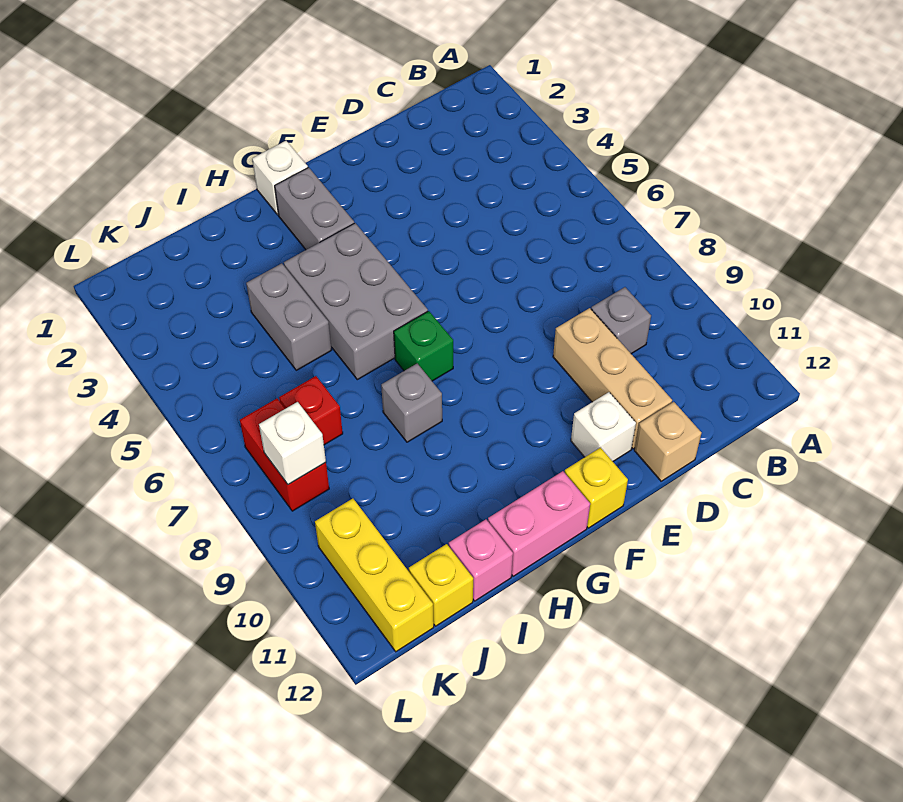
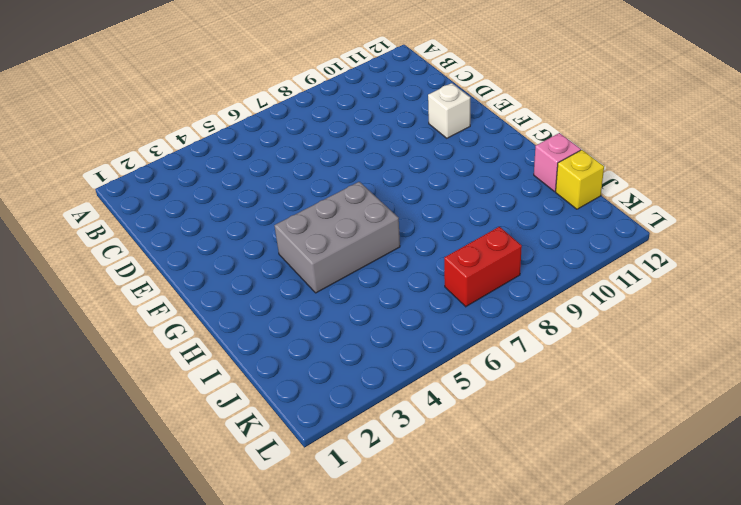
none -> grey brick C9 level 1
none -> tan brick D9:D11 level 1
none -> tan brick D12 level 1

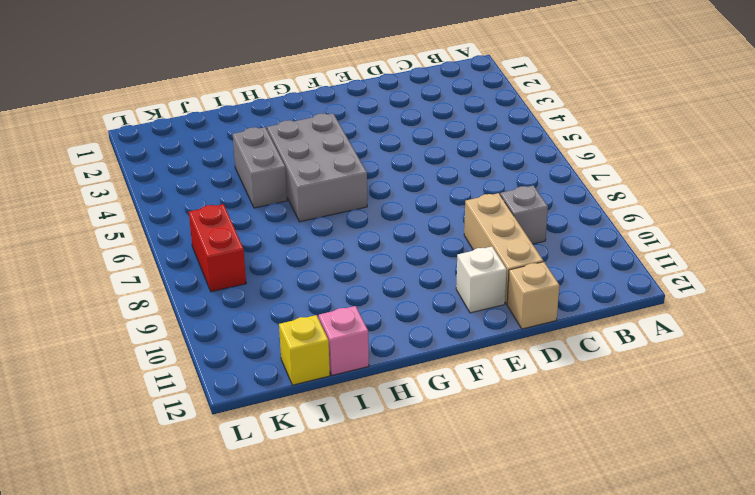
none -> yellow brick F12 level 1
none -> white brick G1 level 1
none -> grey brick G2:G3 level 1

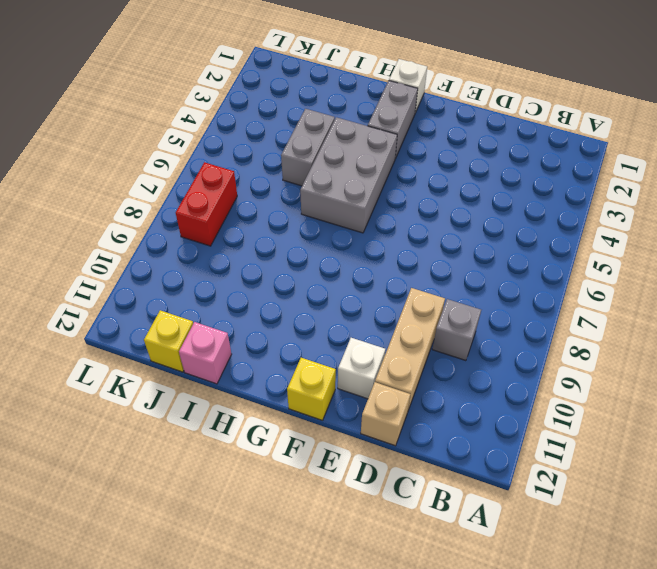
none -> green brick G7 level 1
none -> pink brick G12:H12 level 1
none -> grey brick H8 level 1

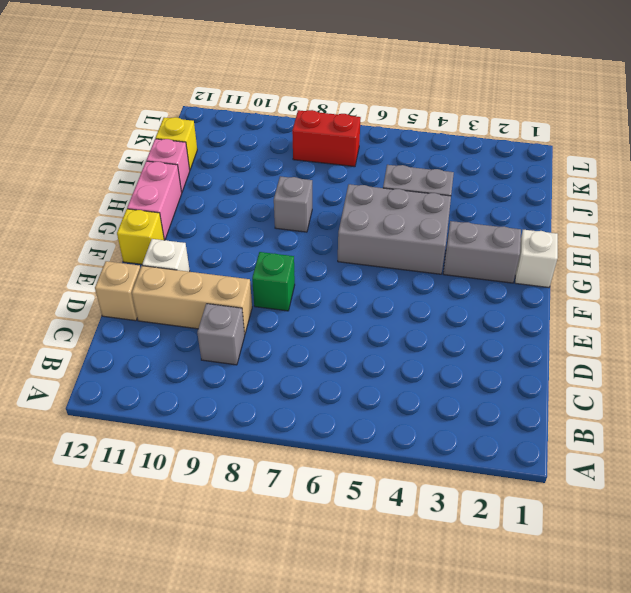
green brick E8 level 1 -> green brick G7 level 1
none -> red brick J7 level 1
none -> yellow brick K10:K12 level 1
none -> white brick K8 level 2

